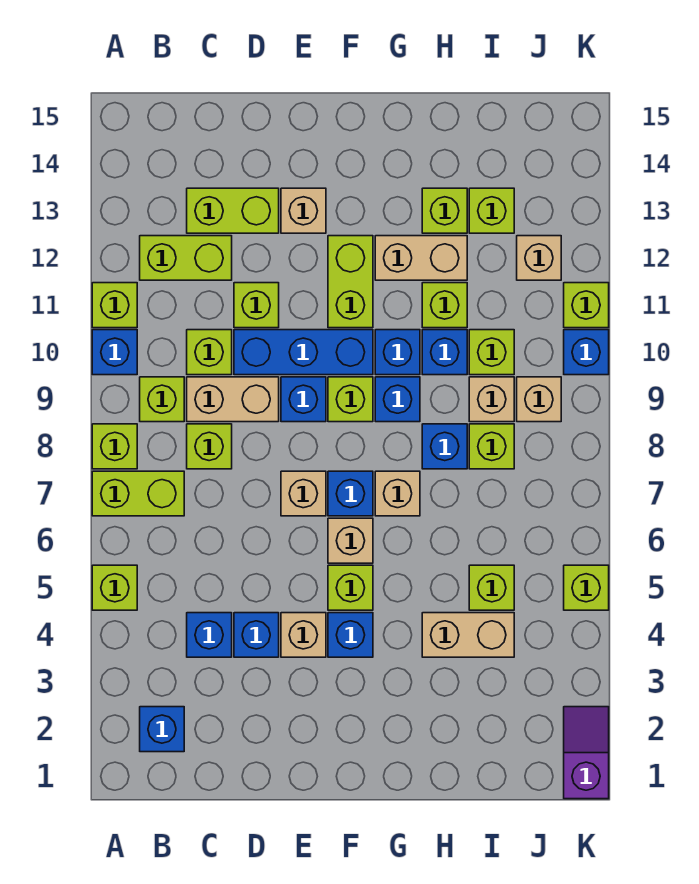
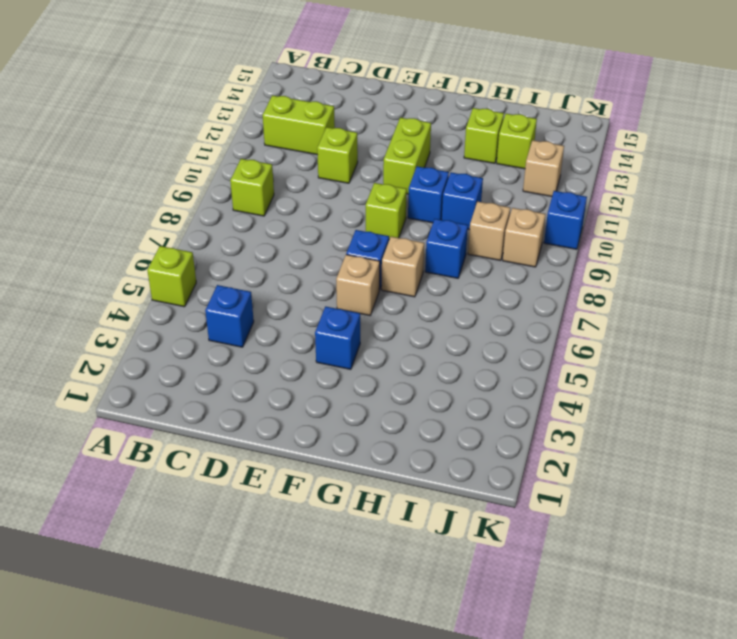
none -> lime brick A7:B7 level 1
none -> lime brick A8 level 1
none -> blue brick A10 level 1
none -> lime brick A11 level 1

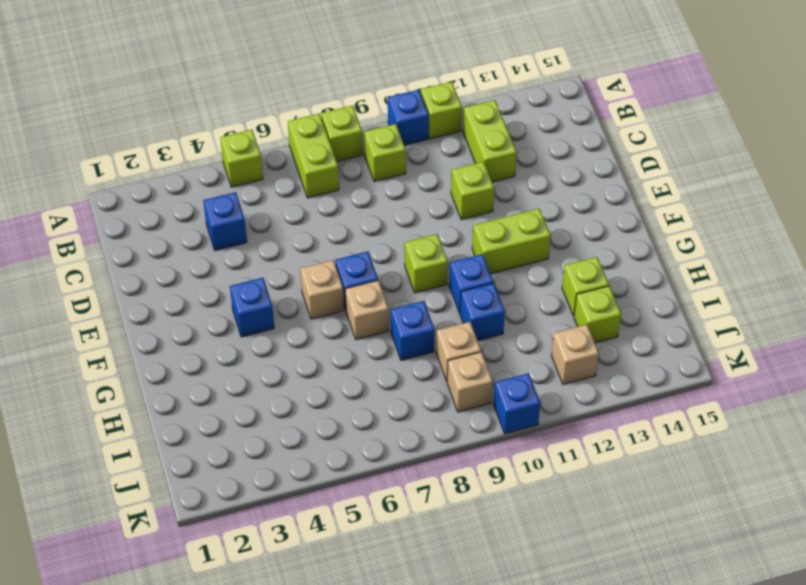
none -> blue brick B2 level 1
none -> lime brick C8 level 1
none -> tan brick C9:D9 level 1
none -> lime brick C10 level 1

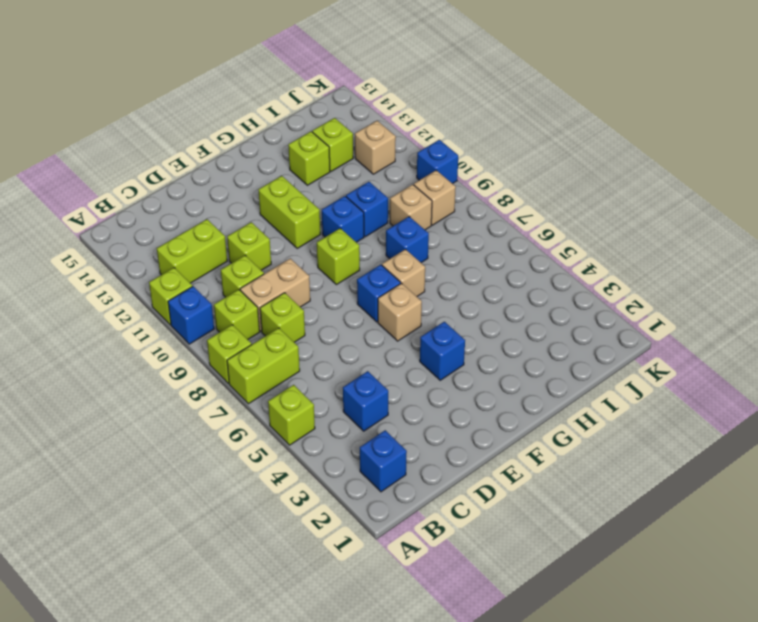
none -> lime brick C13:D13 level 1
none -> blue brick D4 level 1
none -> blue brick D10:F10 level 1
none -> tan brick E4 level 1

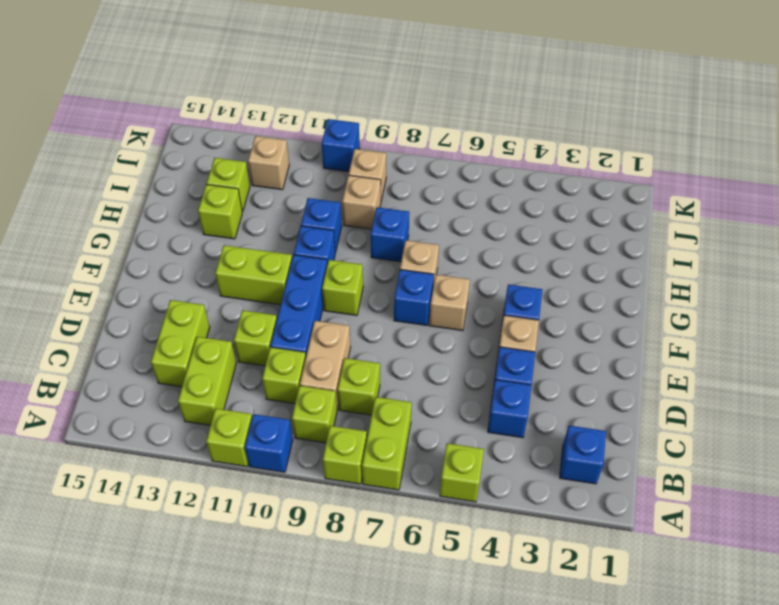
none -> tan brick E7 level 1
none -> blue brick E9 level 1
none -> tan brick E13 level 1
none -> lime brick F5 level 1

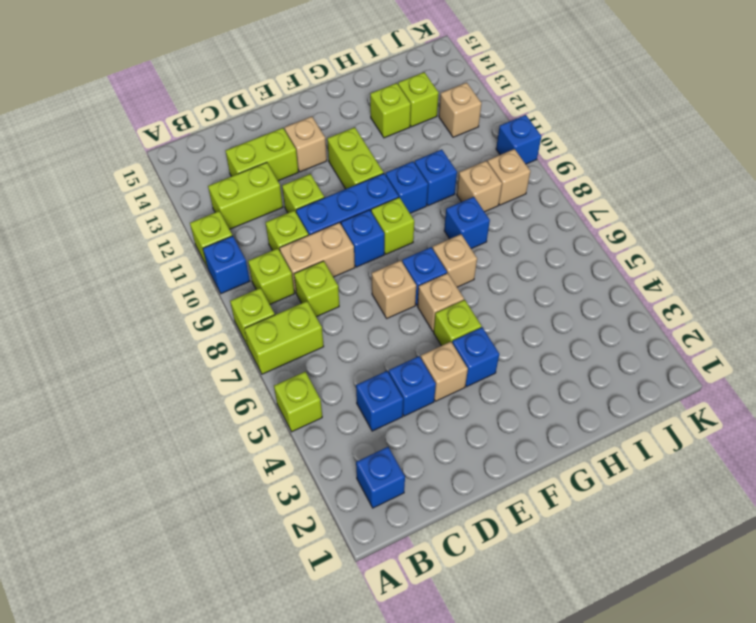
none -> blue brick G9 level 1
none -> tan brick G12:H12 level 1
none -> tan brick H4:I4 level 1
none -> lime brick H11 level 1

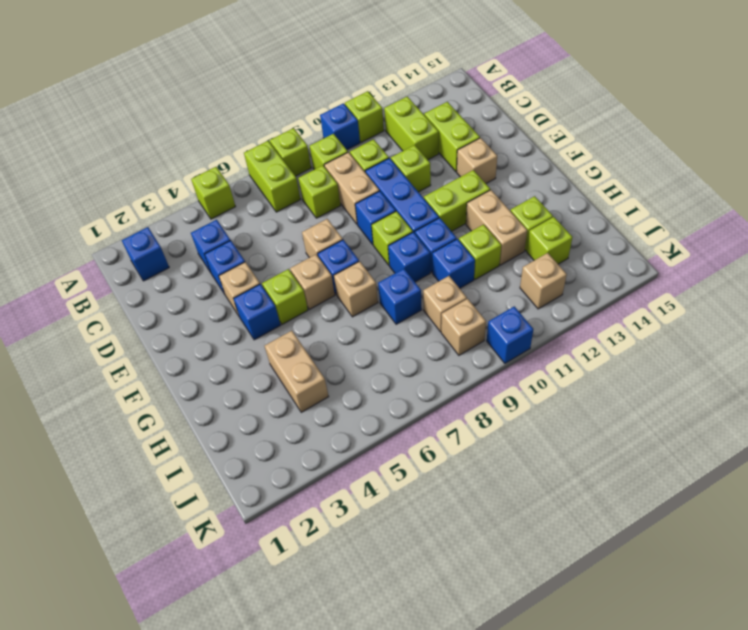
none -> lime brick I5 level 1
none -> lime brick I8 level 1
none -> lime brick I10 level 1
none -> purple slope K1:K2 level 1 top 1

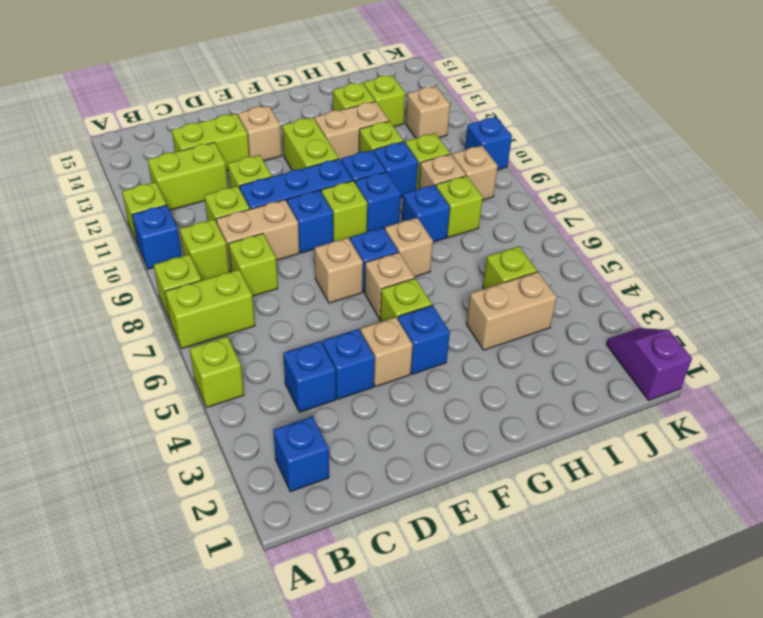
none -> lime brick K5 level 1
none -> lime brick K11 level 1

